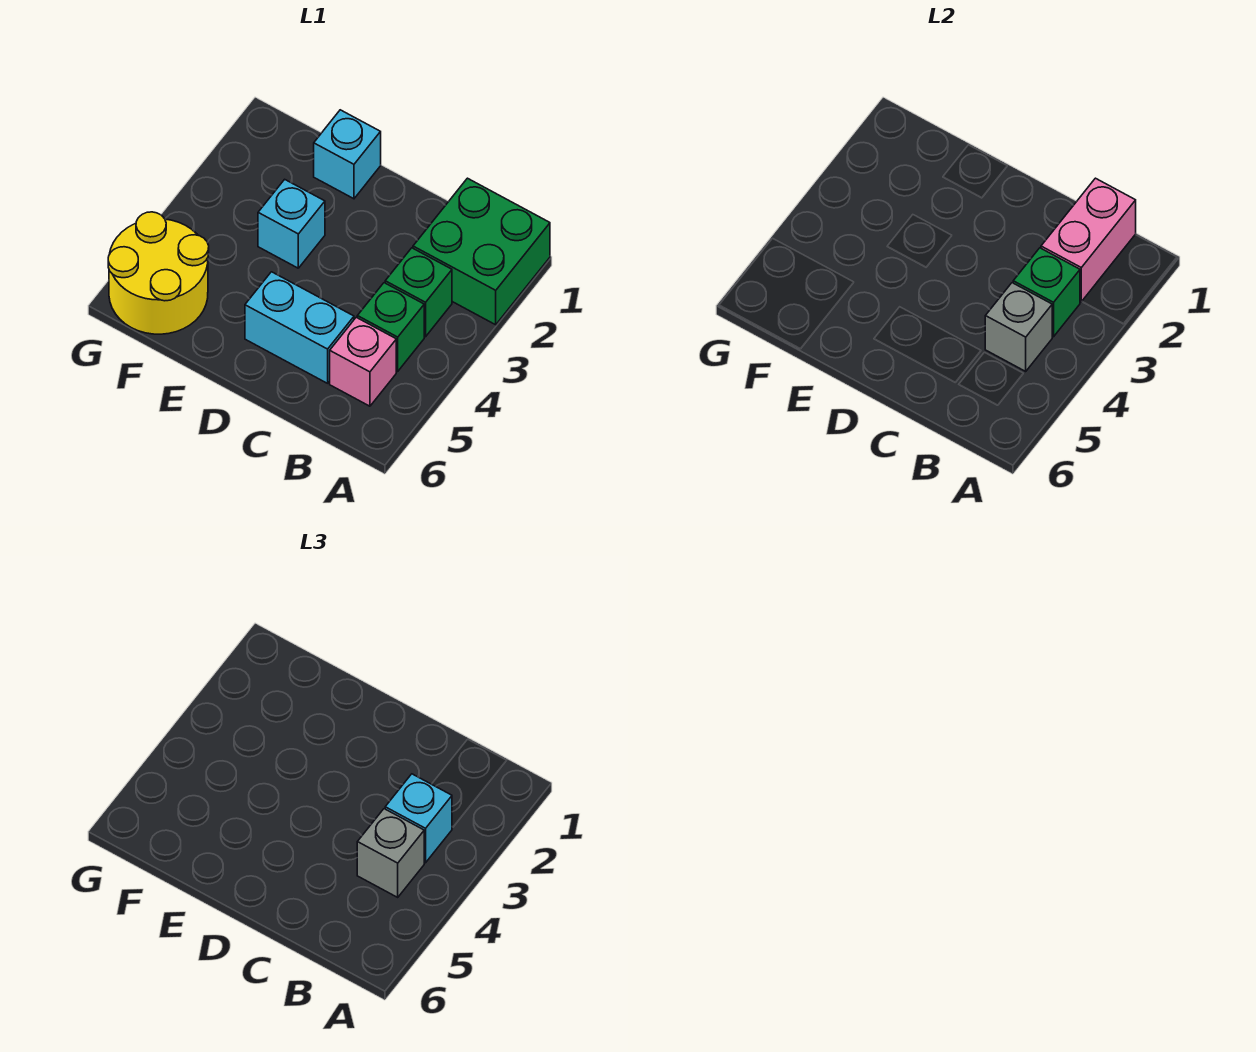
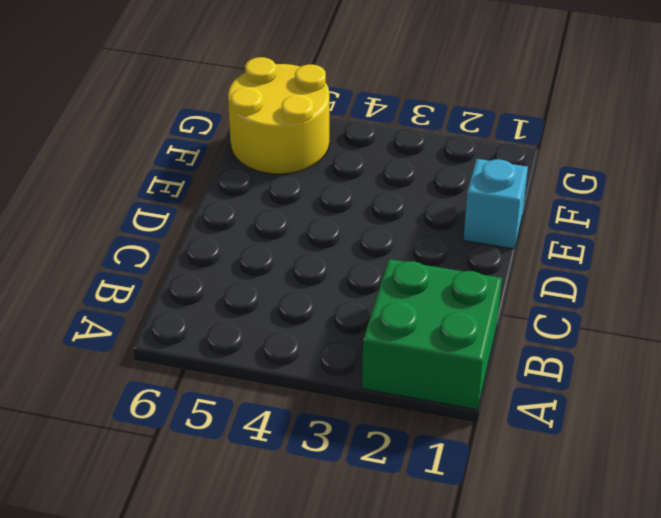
none -> green brick B3 level 1
none -> green brick B4 level 1
none -> pink brick B5 level 1

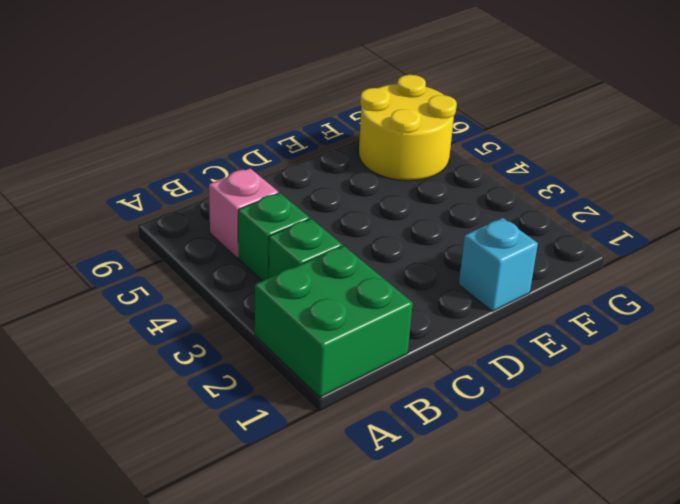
none -> cyan brick C5:D5 level 1
none -> cyan brick E3 level 1
none -> pink brick B1:B2 level 2

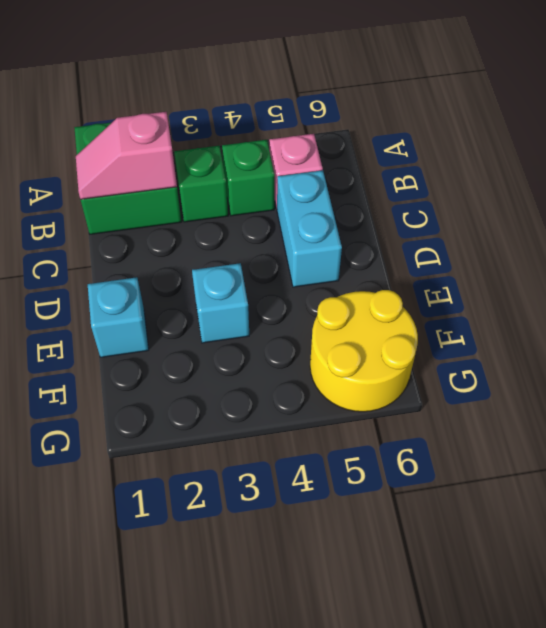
pink slope B1:B2 level 2 top 2 -> pink brick B1:B2 level 2
none -> green brick B3 level 2
none -> grey brick B4 level 2
none -> cyan brick B3 level 3

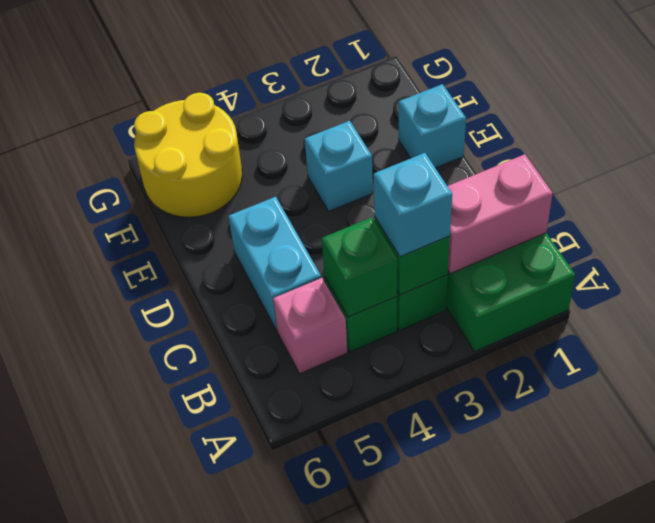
green brick B4 level 2 -> grey brick B4 level 2
none -> grey brick B4 level 3

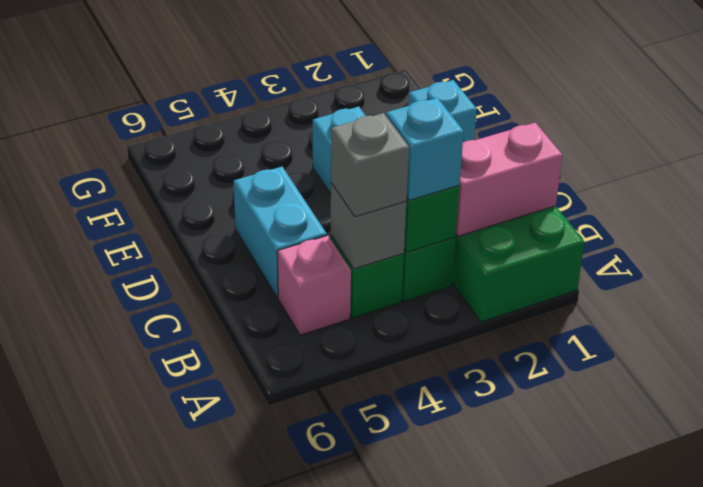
none -> yellow round brick F5:G6 level 1

